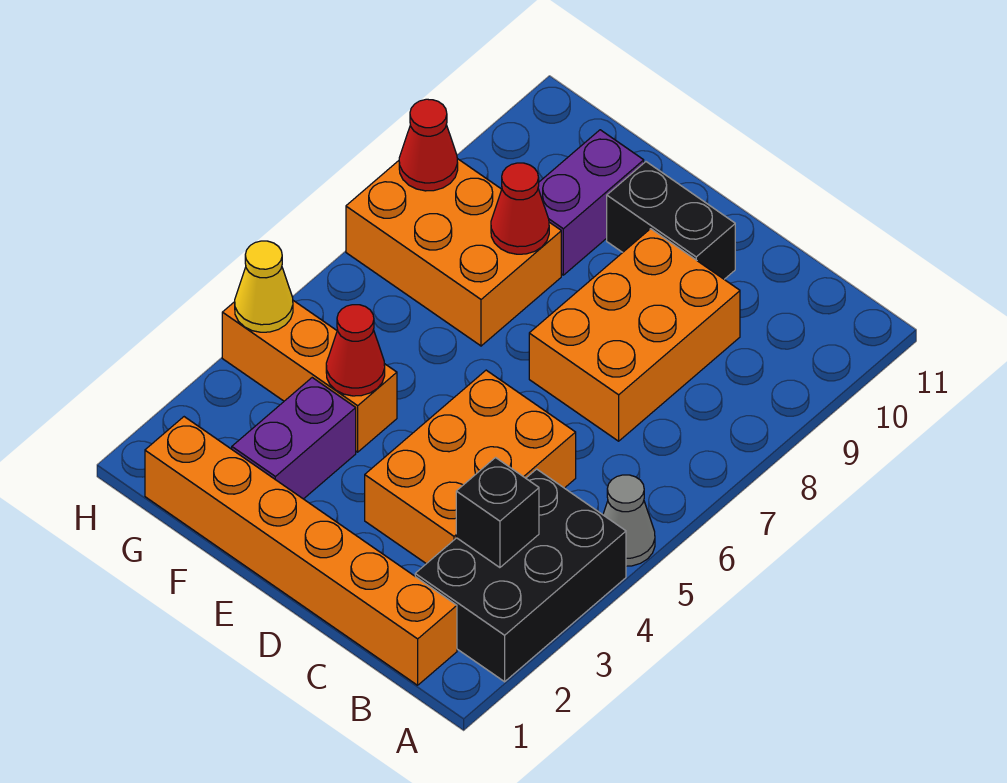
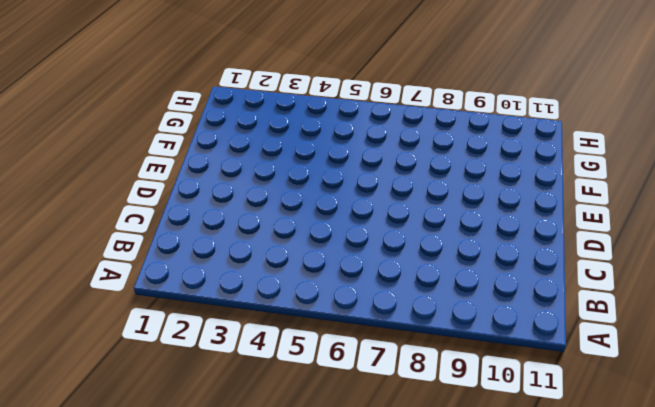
none -> black brick A2:B4 level 1
none -> grey cone A5 level 1
none -> orange brick B1:G1 level 1

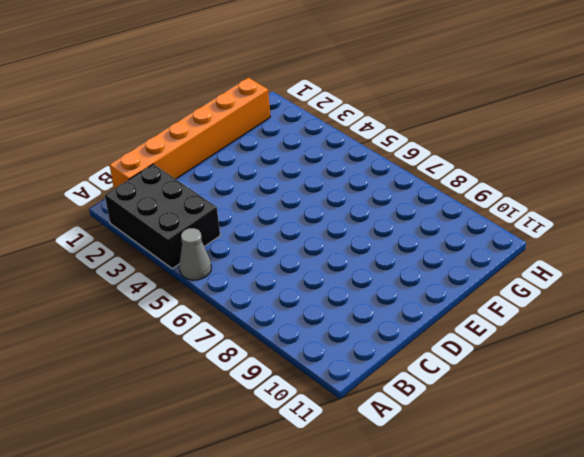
none -> orange brick C3:D5 level 1
none -> orange brick C7:D9 level 1
none -> black brick D10:E10 level 1

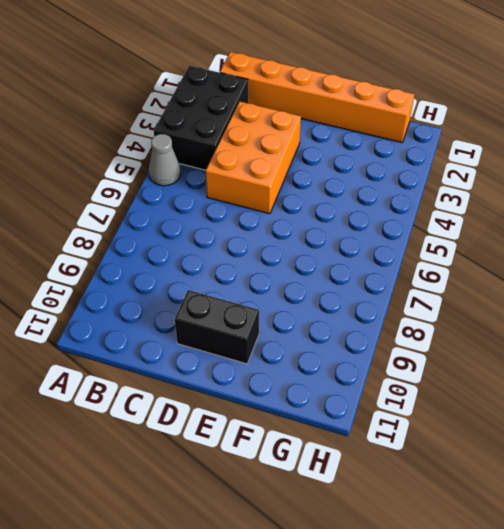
none -> orange brick C7:D9 level 1
none -> purple brick F2:F3 level 1
none -> orange brick F4:H4 level 1

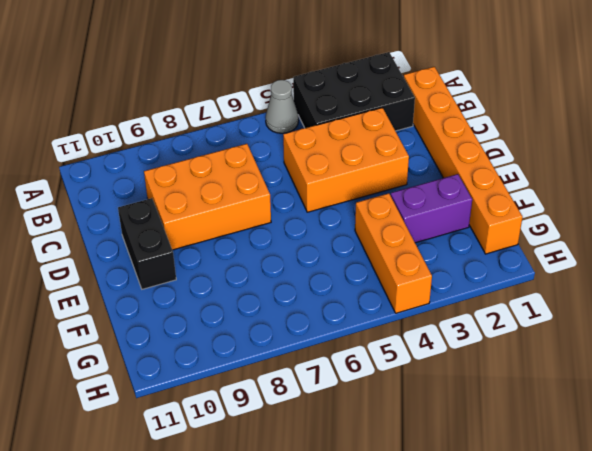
none -> orange brick F7:H8 level 1
none -> purple brick F9:F10 level 1
none -> black brick B3 level 2

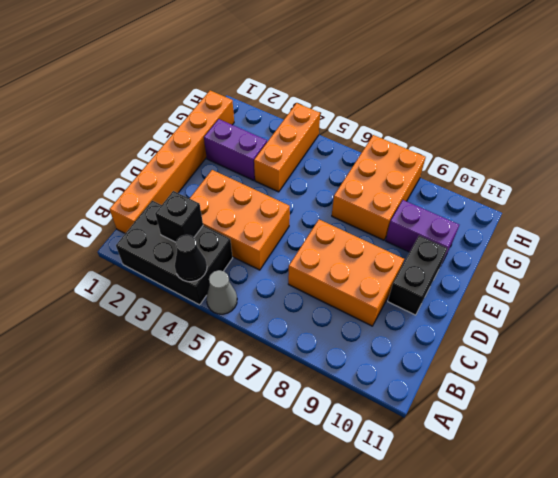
black cone A4 level 2 -> none
none -> red cone F4 level 2
none -> red cone F8 level 2
none -> yellow cone H4 level 2

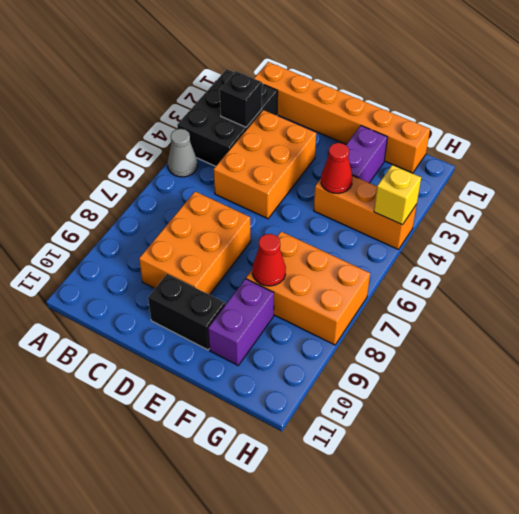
yellow brick H4 level 2 -> yellow cone H4 level 2
none -> red cone H8 level 2

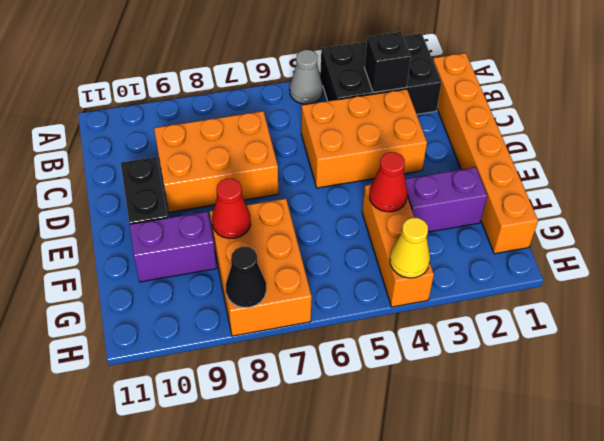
black cone H8 level 2 -> red cone H8 level 2

